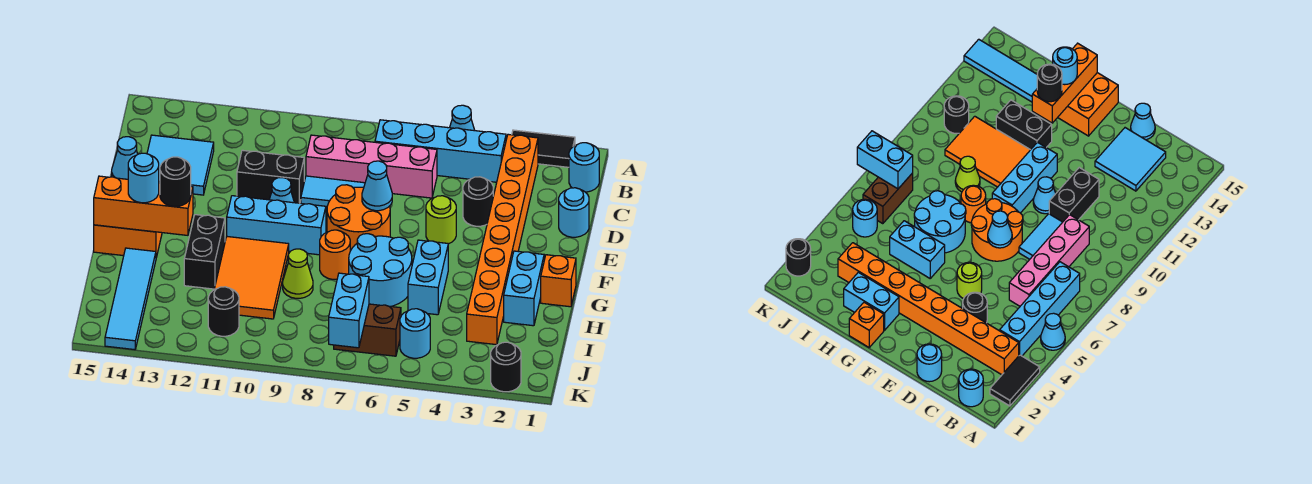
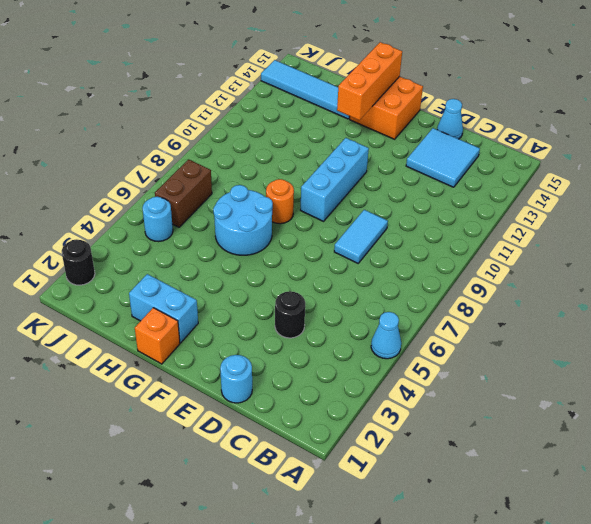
none -> black tile A2:A3 level 1
none -> cyan round brick B1 level 1
none -> orange brick B3:I3 level 1
none -> cyan brick B4:B7 level 1

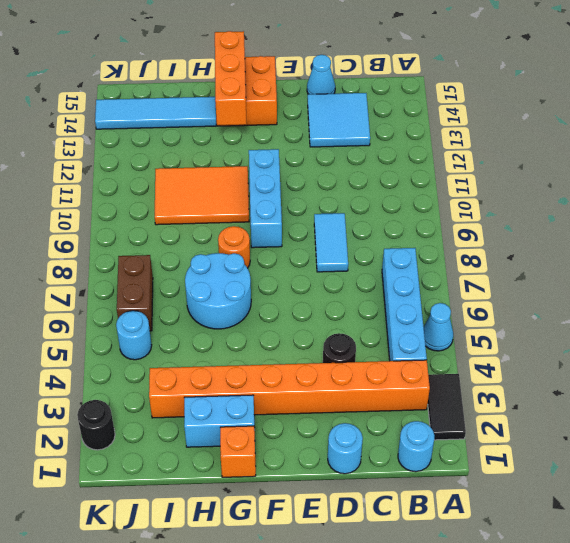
none -> pink brick C6:C9 level 1
none -> black brick D10:D11 level 1
none -> lime round brick E5 level 1
none -> orange round brick E7:F8 level 1

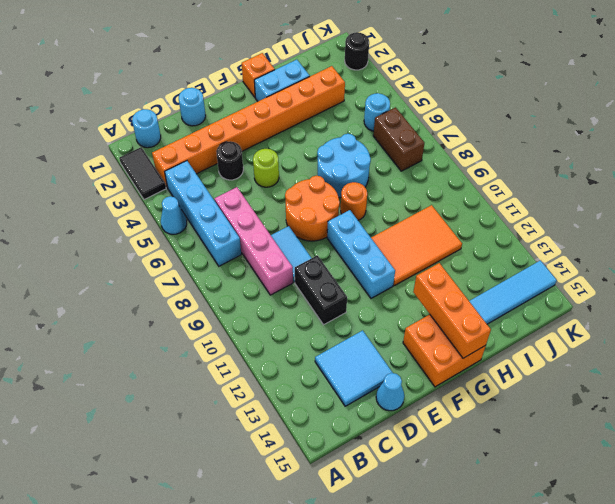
none -> cyan cone E10 level 1
none -> cyan brick G5:H5 level 1
none -> black brick G12:H12 level 1
none -> lime cone H9 level 1

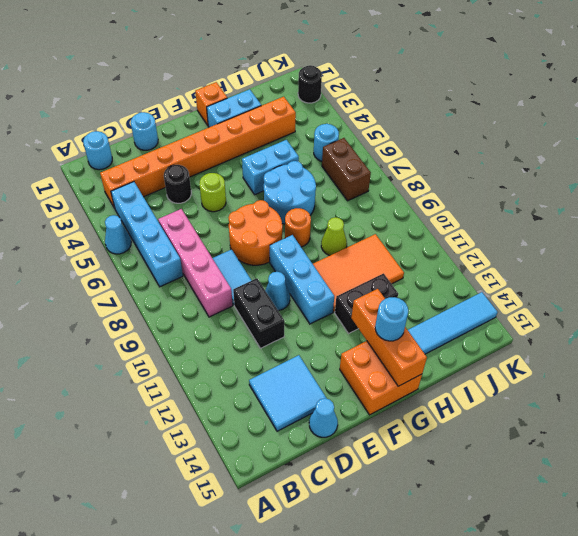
none -> black tile A2:A3 level 1
none -> black round brick J11 level 1
none -> cyan cone E7 level 2
none -> cyan brick J7:K7 level 2

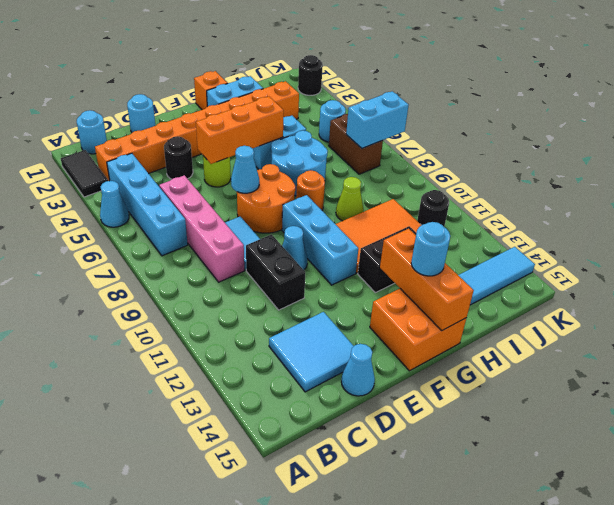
orange brick E5:G5 level 2 -> none
none -> black round brick G13 level 3

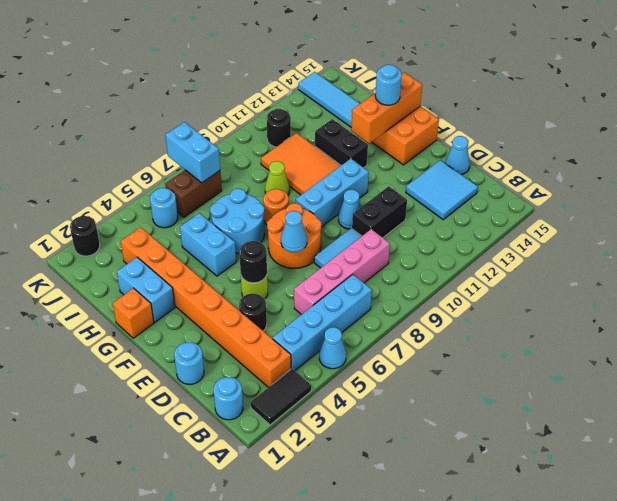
black round brick E5 level 2 -> black round brick G13 level 3

